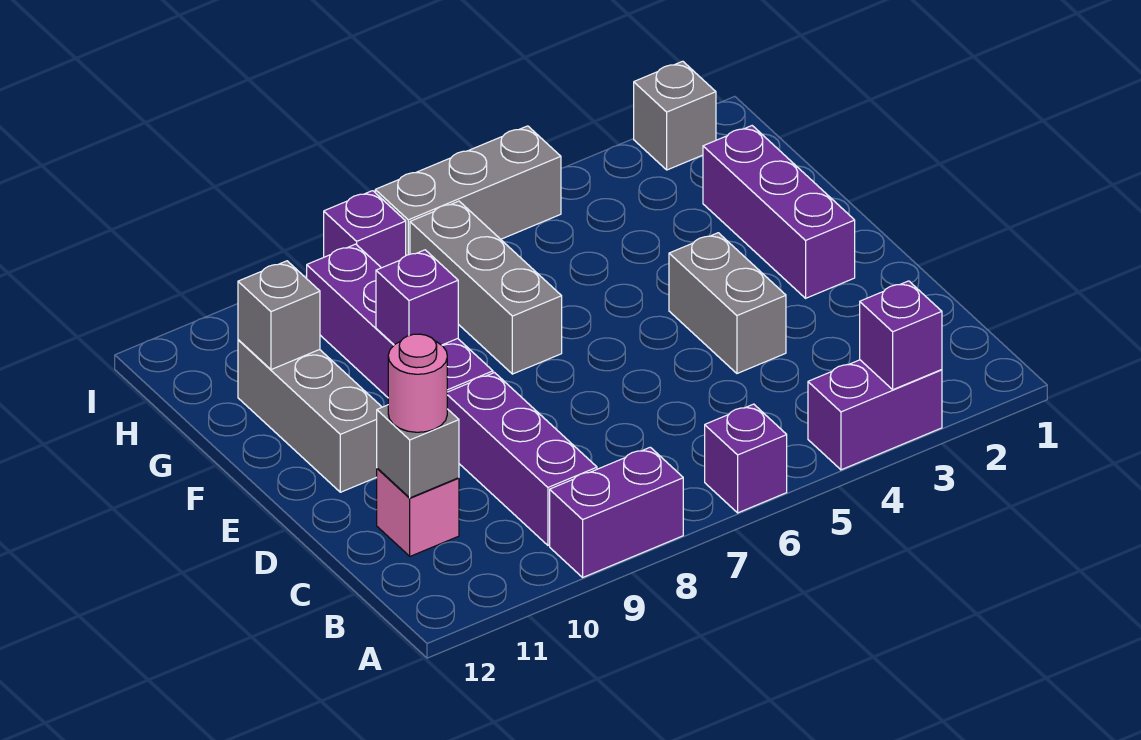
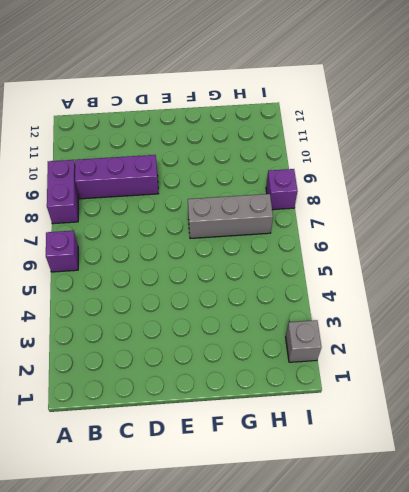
none -> purple brick A3:A4 level 1
none -> pink brick C11 level 1
none -> grey brick D4:E4 level 1

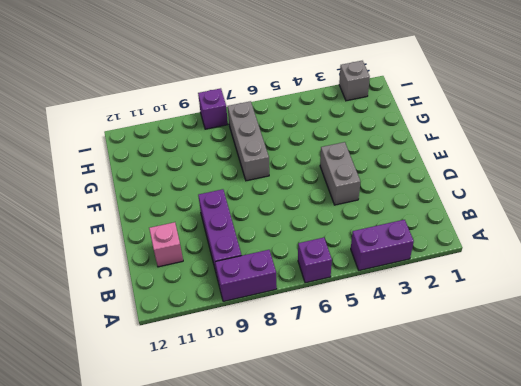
none -> purple brick E2:G2 level 1
none -> purple brick E9:H9 level 1
none -> grey brick E11:G11 level 1

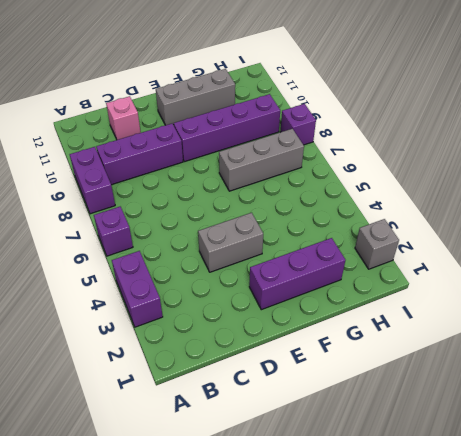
none -> grey brick I5:I7 level 1
none -> purple brick A3 level 2
none -> grey brick C11 level 2

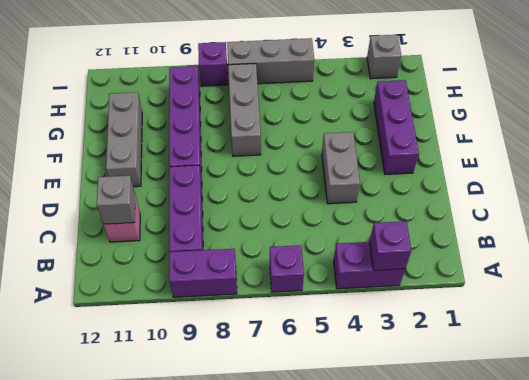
none -> purple brick F9 level 2
none -> grey brick G11 level 2
none -> pink round brick C11 level 3

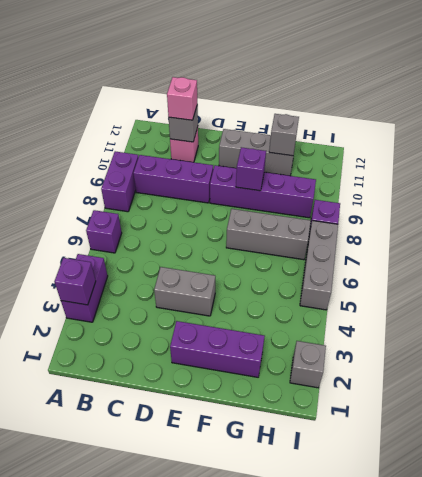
pink brick C11 level 3 -> pink round brick C11 level 3

